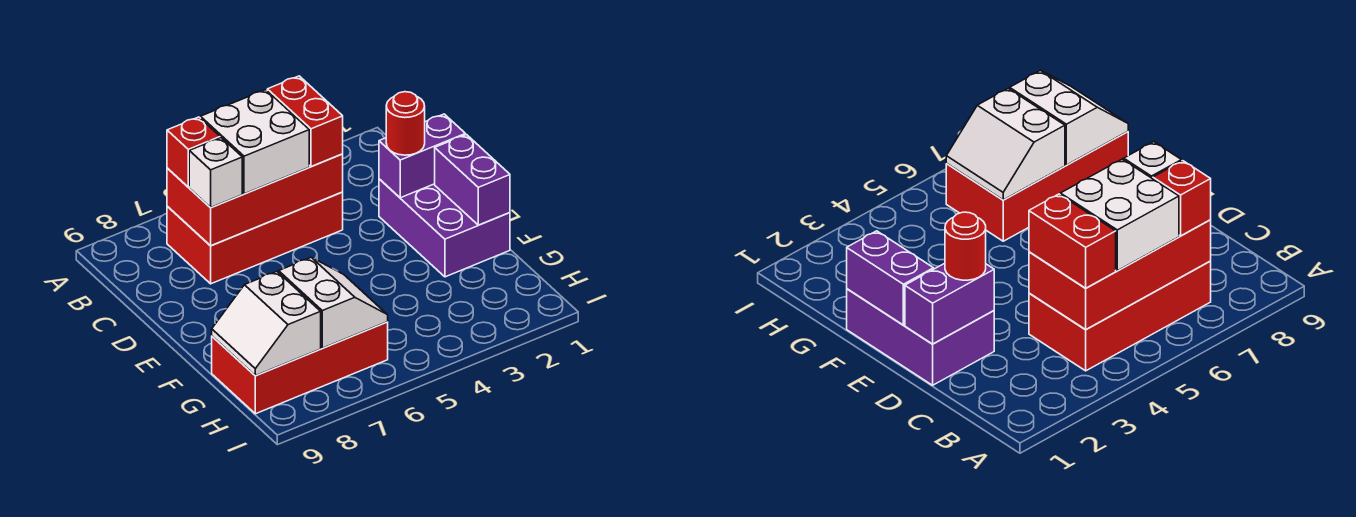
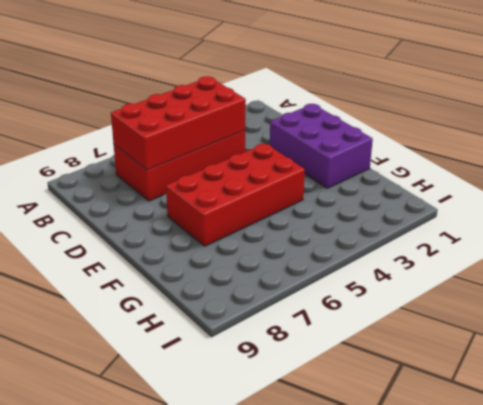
red brick E4:F7 level 1 -> red brick G6:H9 level 1
none -> purple brick D1:D2 level 2
none -> purple brick E1:F1 level 2
none -> white slope G6:H7 level 2 top 7

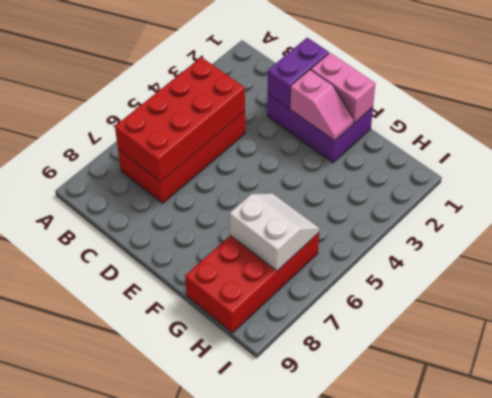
pink brick E1:F1 level 2 -> purple brick E1:F1 level 2
pink slope E2:F2 level 2 top E -> none
none -> white slope G8:H9 level 2 top 8
none -> red brick B4:C4 level 3
none -> white brick B5:C6 level 3

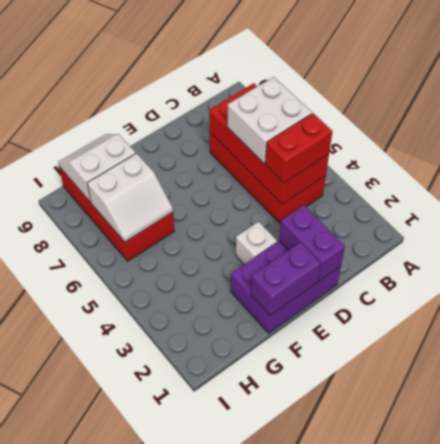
white brick E3 level 1 -> white brick C7 level 3
none -> red brick B7 level 3
none -> red round brick D2 level 3

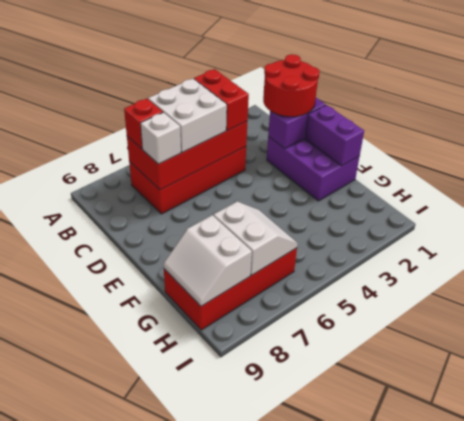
red round brick C1:D2 level 3 -> red round brick D2 level 3

